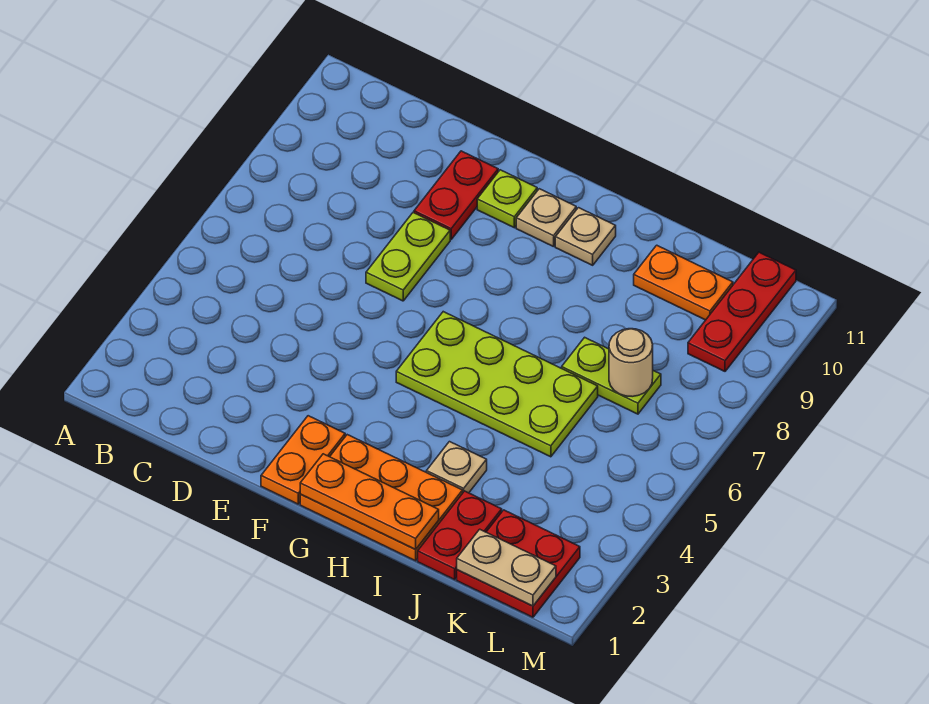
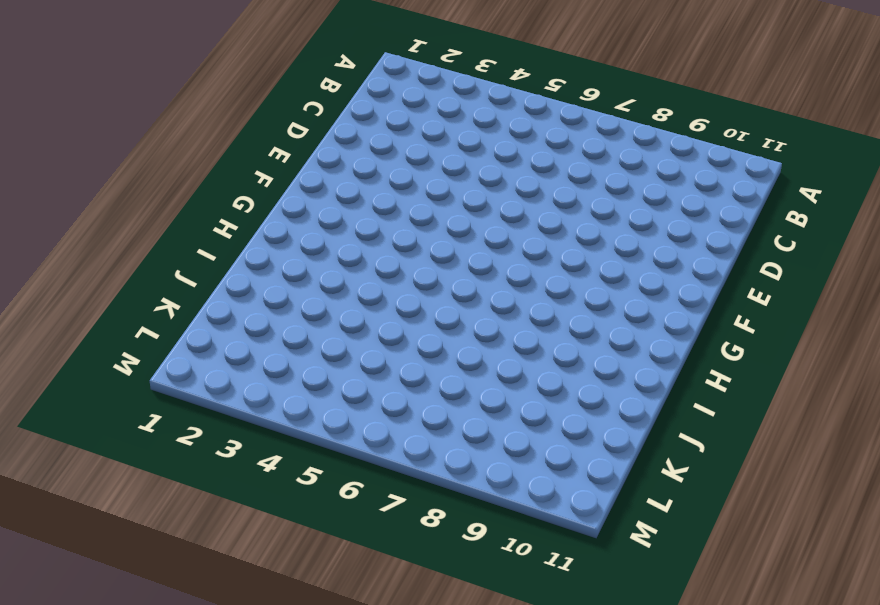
none -> lime plate E7:E8 level 1
none -> red plate E9:E10 level 1
none -> orange plate F1:F2 level 1

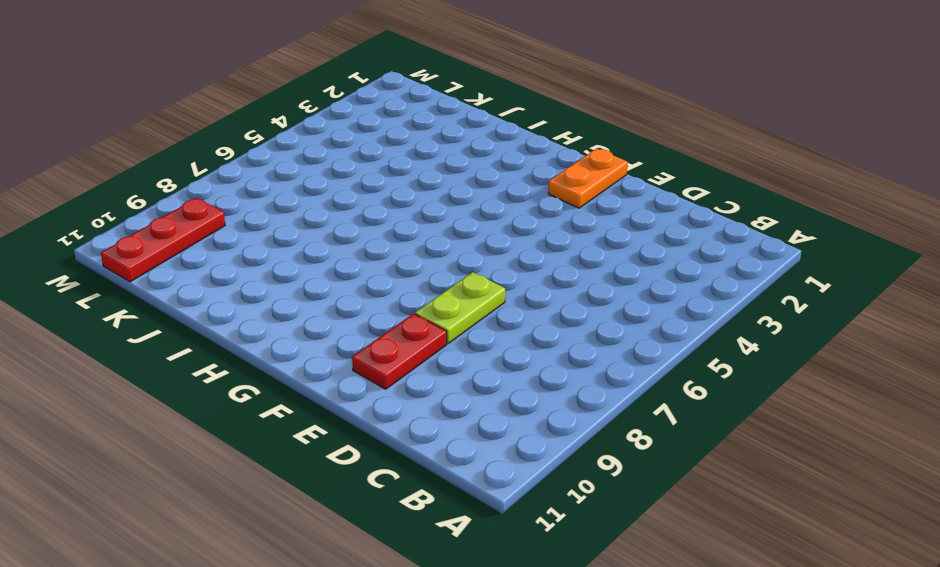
none -> lime plate F10 level 1
none -> orange plate G1:I2 level 1
none -> lime plate G5:J6 level 1

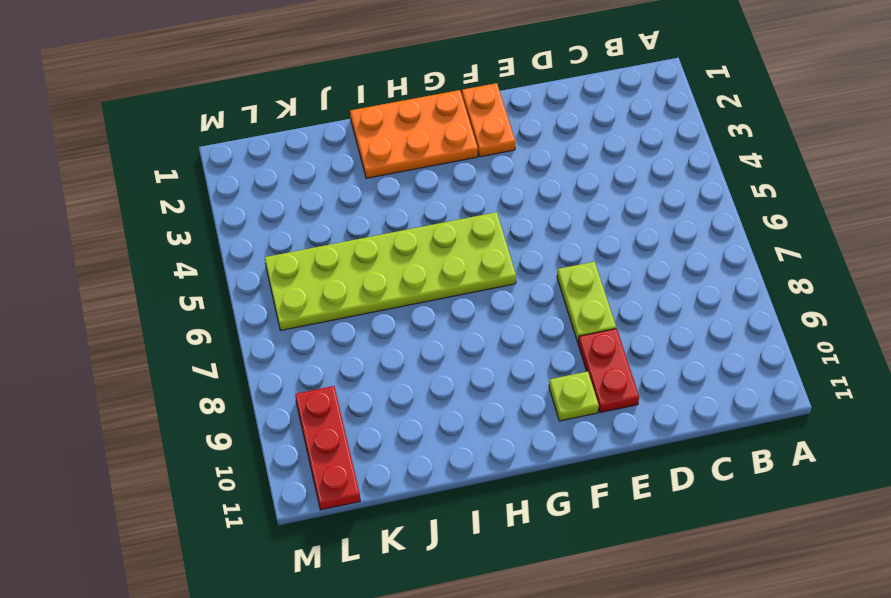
lime plate G5:L6 level 1 -> lime plate G5:J6 level 1
none -> tan plate G10 level 1
none -> tan plate H10 level 1
none -> tan plate I3 level 1

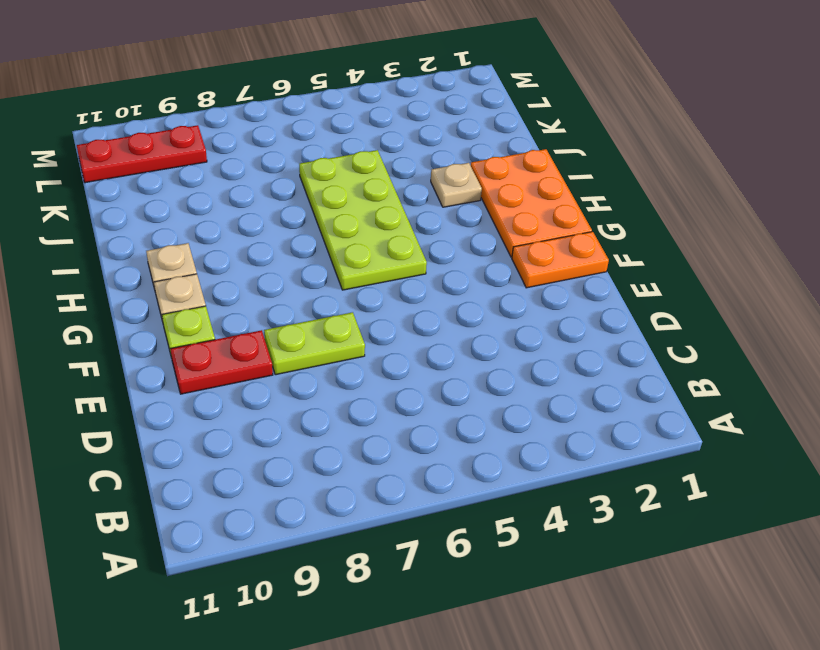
none -> red plate J1:J2 level 1
none -> lime plate J7:K7 level 1
none -> orange plate J10:K10 level 1

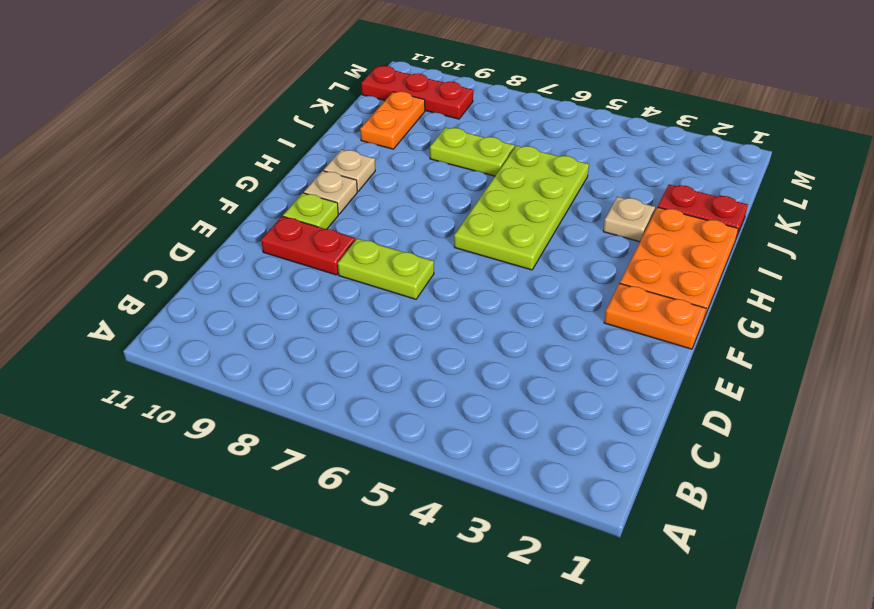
lime plate J7:J8 level 1 -> lime plate J7:K7 level 1
none -> red plate K1:L2 level 1
none -> orange plate G1:I1 level 2
none -> tan plate K1:L1 level 2

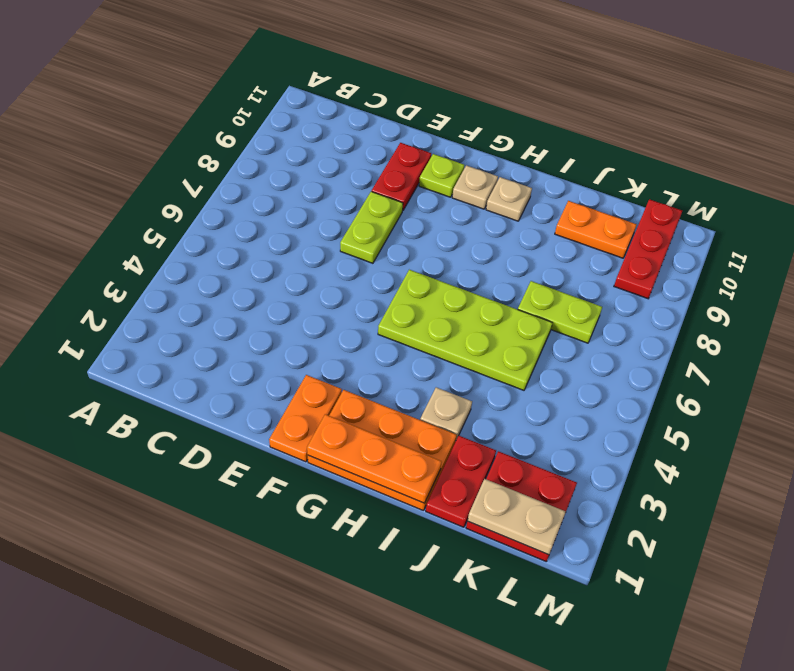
none -> tan round brick K7 level 2

